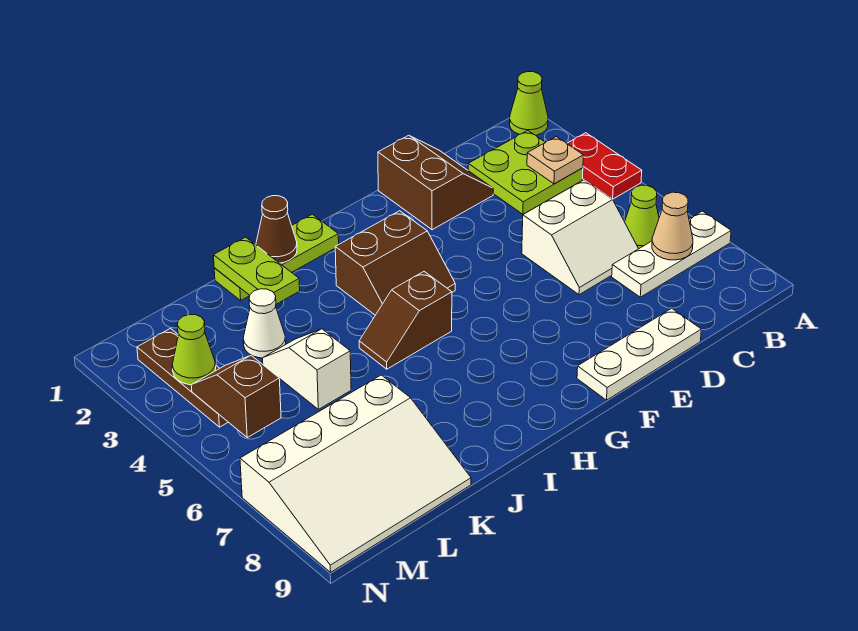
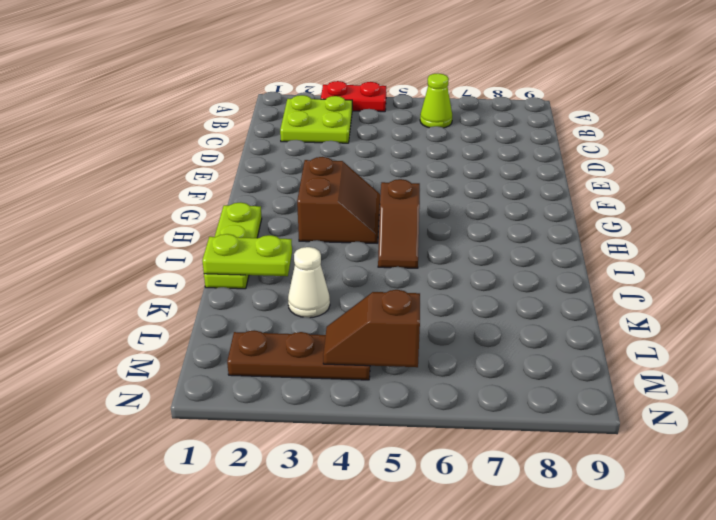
none -> lime cone A1 level 1
none -> white plate A7:C7 level 1
none -> white slope C5:D6 level 1 top 5

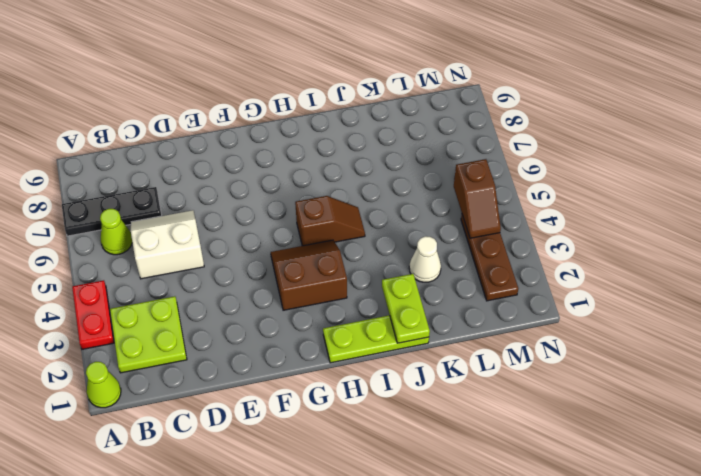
black plate A7:C7 level 1 -> white plate A7:C7 level 1
none -> brown slope D1:E2 level 1 top E
none -> white plate D9:F9 level 1
none -> white slope K4:K5 level 1 top 5

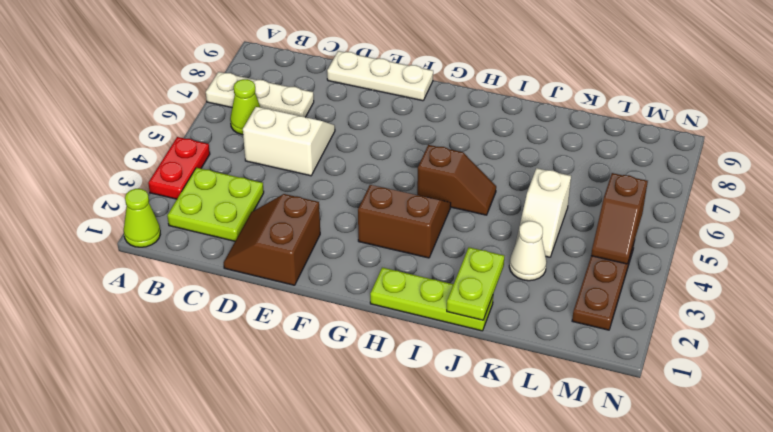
none -> white slope K7:N9 level 1 top 7
none -> tan plate B3 level 2
none -> tan cone B7 level 2

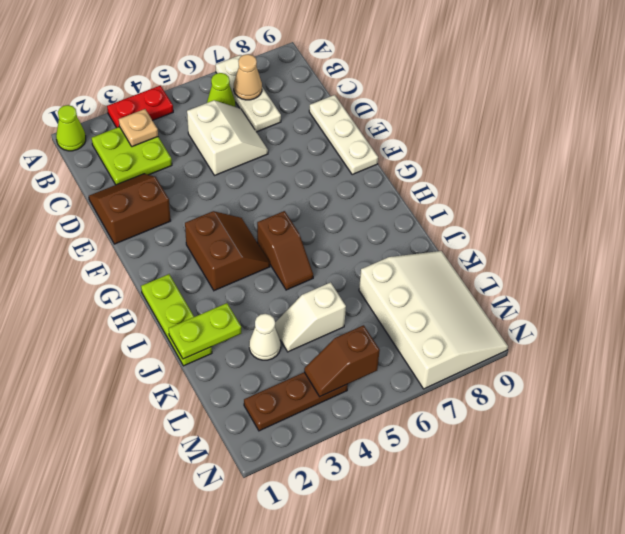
none -> brown cone I1 level 2
none -> lime cone M3 level 2

